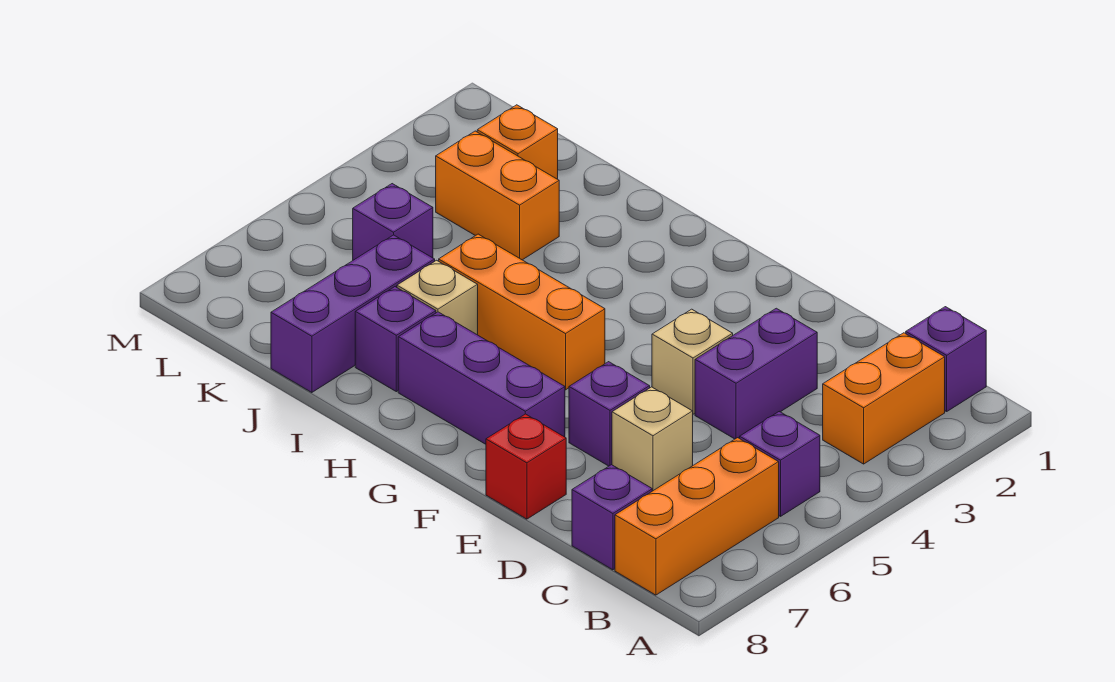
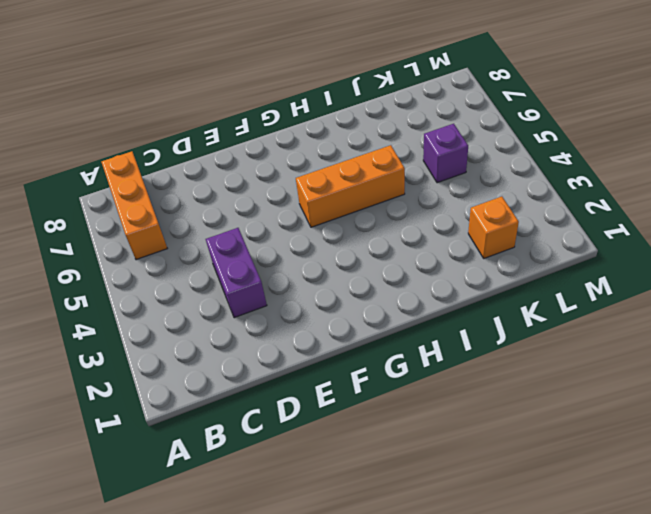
none -> purple brick B1 level 1
none -> orange brick B2:B3 level 1
none -> purple brick B5 level 1

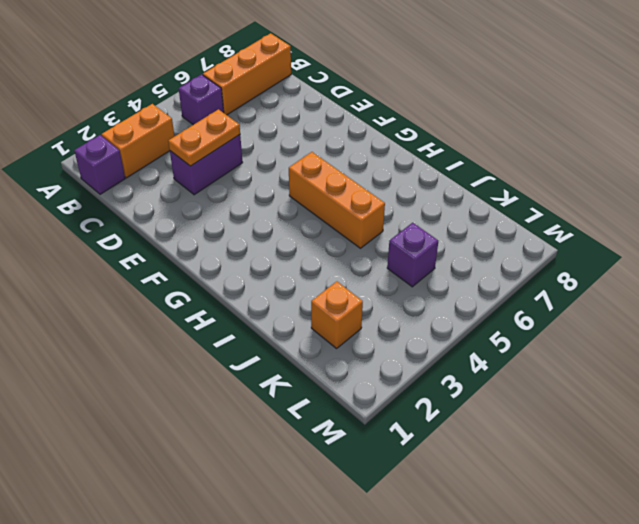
orange plate D3:D4 level 2 -> none
none -> purple brick C8 level 1
none -> tan brick D6 level 1
none -> tan brick E4 level 1

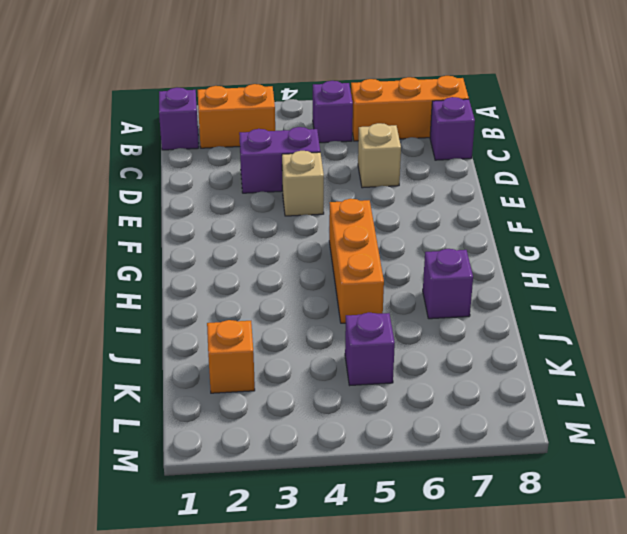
none -> purple brick E6 level 1
none -> red brick E8 level 1
none -> purple brick F7:H7 level 1

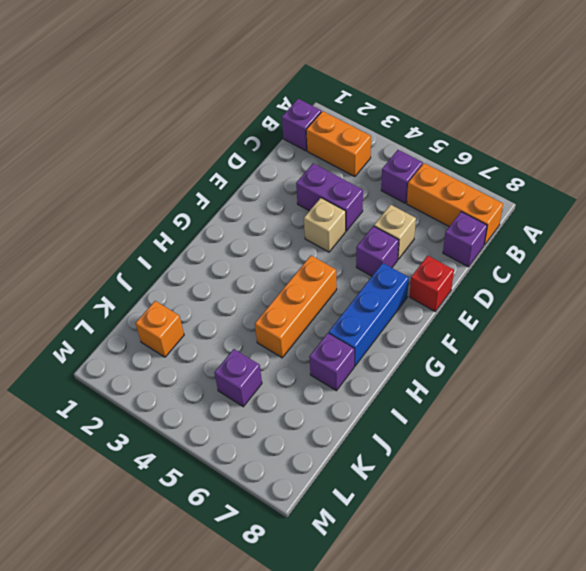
blue brick F7:H7 level 1 -> purple brick F7:H7 level 1
none -> tan brick I6 level 1
none -> orange brick J3:K3 level 1
none -> purple brick J6:J8 level 1

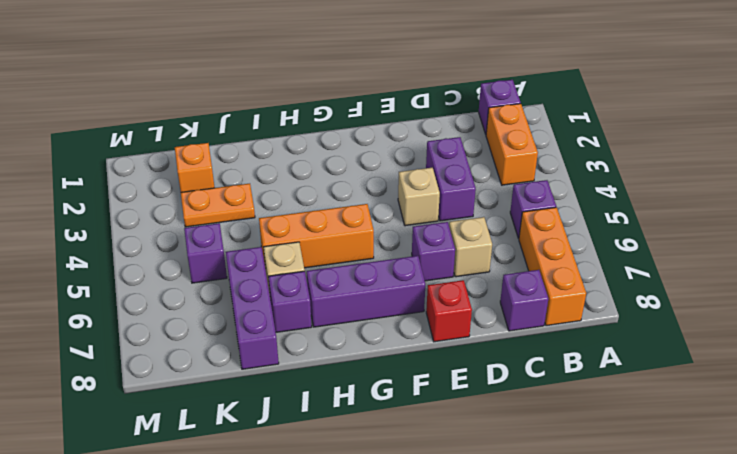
orange plate J3:K3 level 1 -> orange brick J3:K3 level 1

